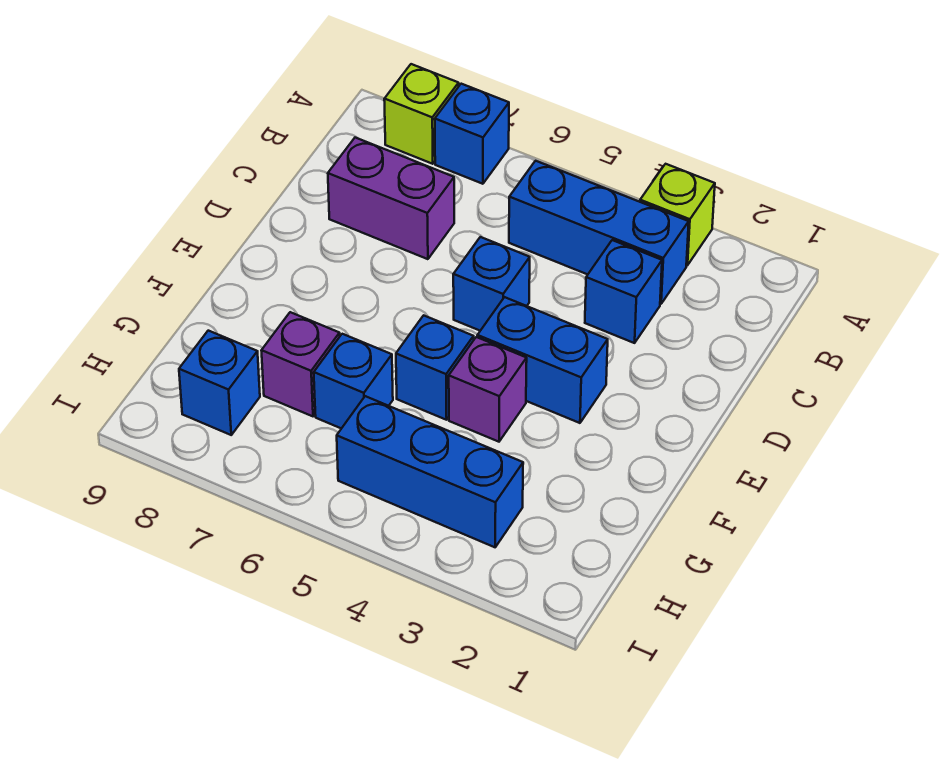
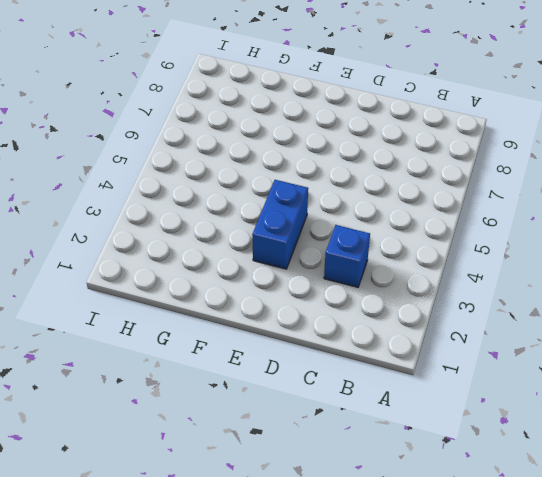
none -> lime brick A3 level 1
none -> blue brick A7 level 1
none -> lime brick A8 level 1

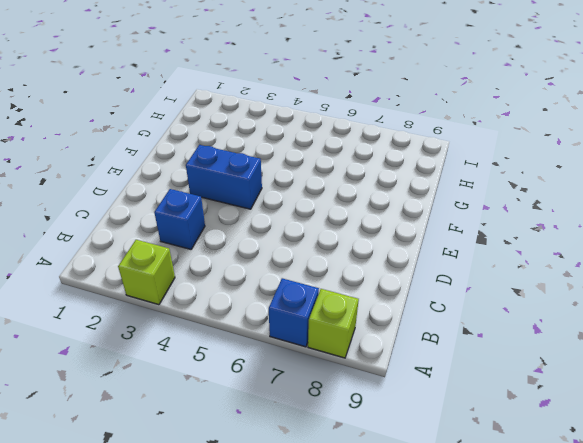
none -> blue brick B3:B5 level 1
none -> purple brick C7:C8 level 1
none -> blue brick D5 level 1

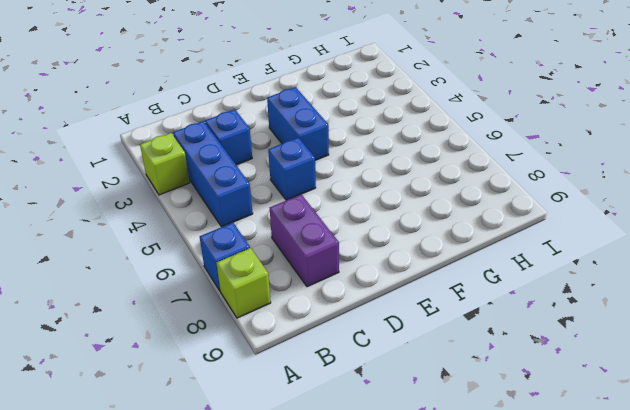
none -> purple brick F4 level 1
none -> blue brick F5 level 1
none -> blue brick G6 level 1

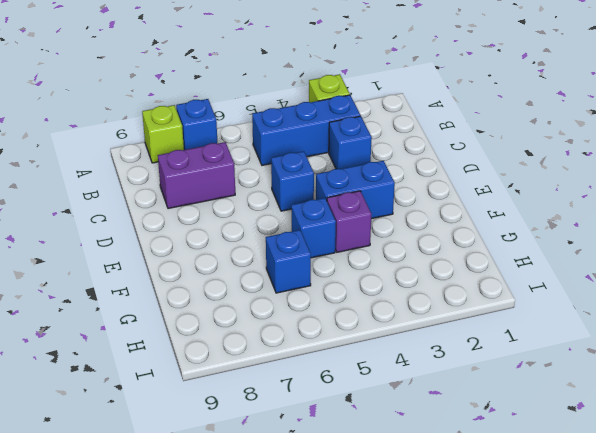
none -> purple brick G7 level 1
none -> blue brick H3:H5 level 1
none -> blue brick H8 level 1

